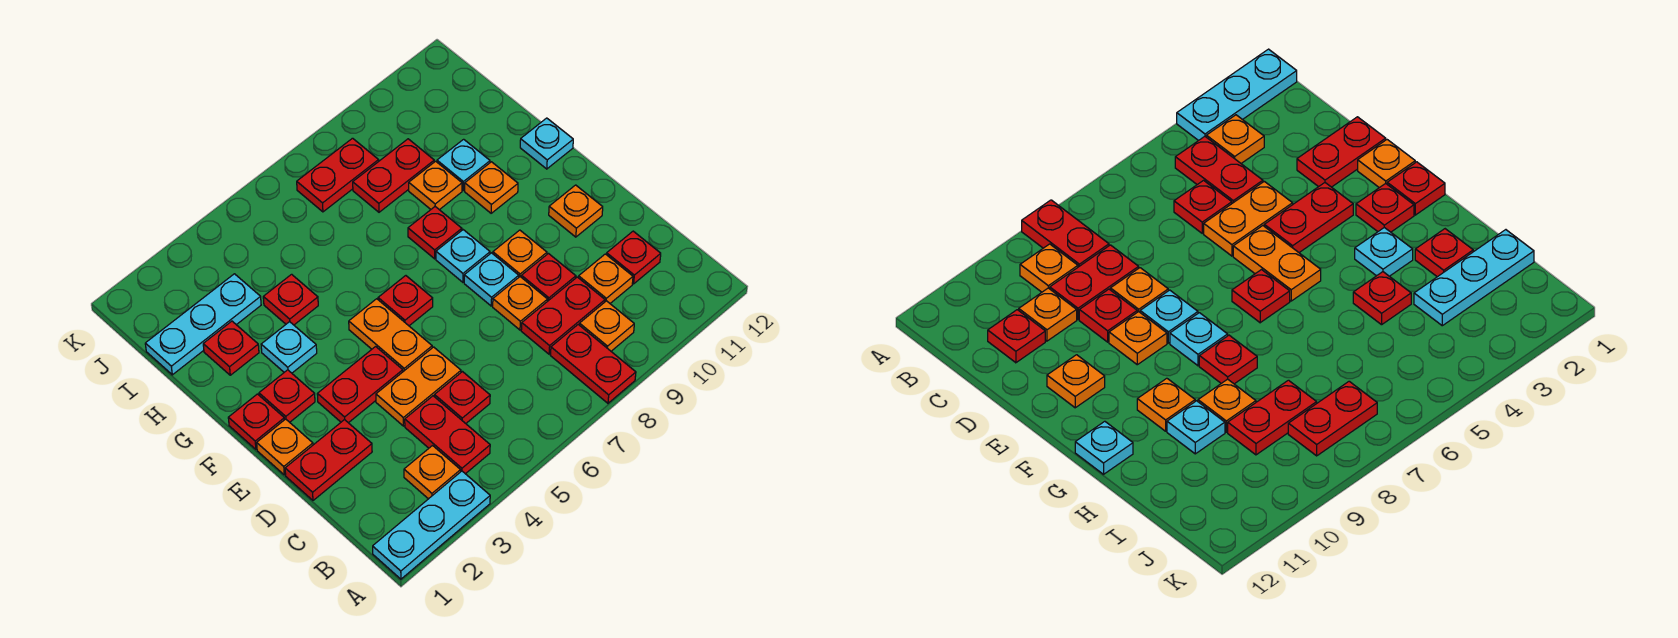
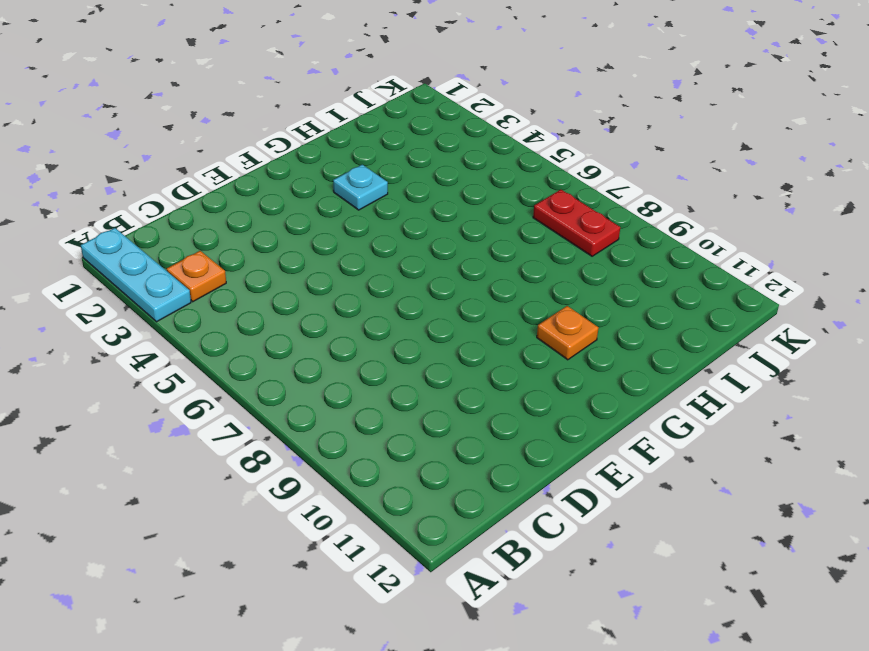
none -> red plate A8:B8 level 1
none -> red plate B4:C4 level 1
none -> orange plate B9 level 1
none -> red plate C5 level 1

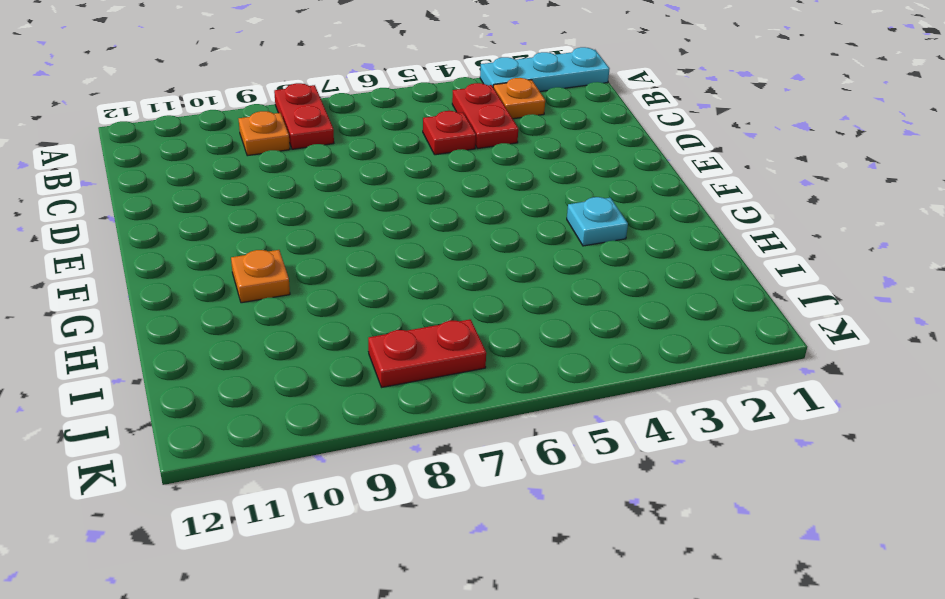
none -> red plate C8:C9 level 1
none -> orange plate C10 level 1
none -> red plate C11 level 1
none -> red plate D1:D2 level 1

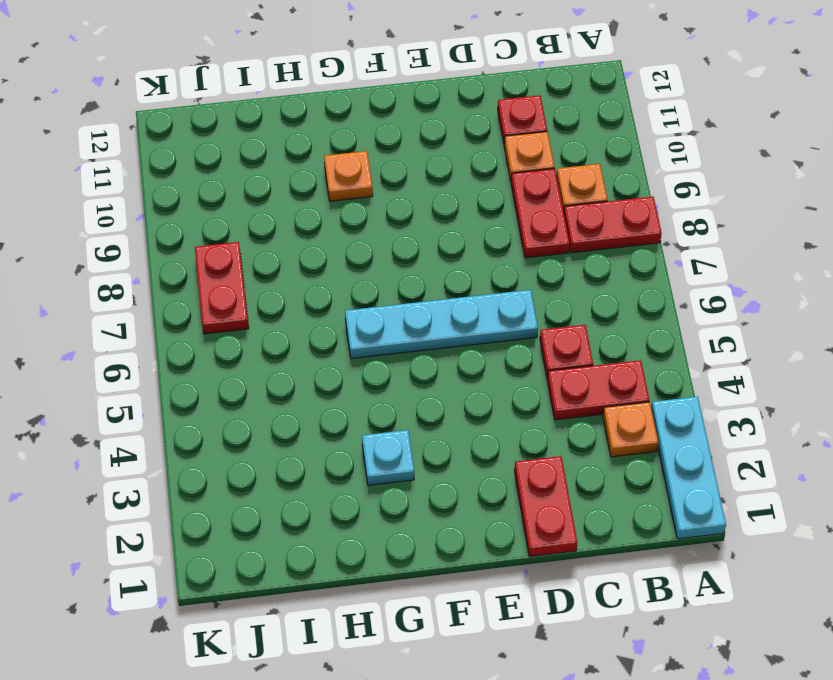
cyan plate D6:G6 level 1 -> red plate F6 level 1
none -> orange plate D4:D5 level 1
none -> orange plate D8 level 1
none -> red plate D9 level 1
none -> orange plate E1 level 1

